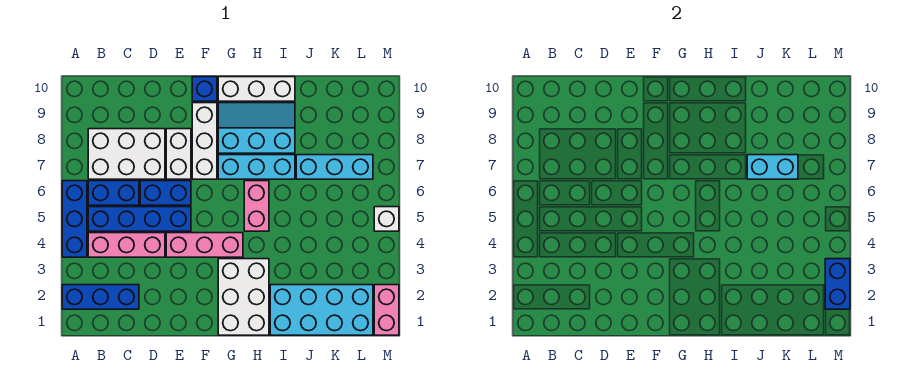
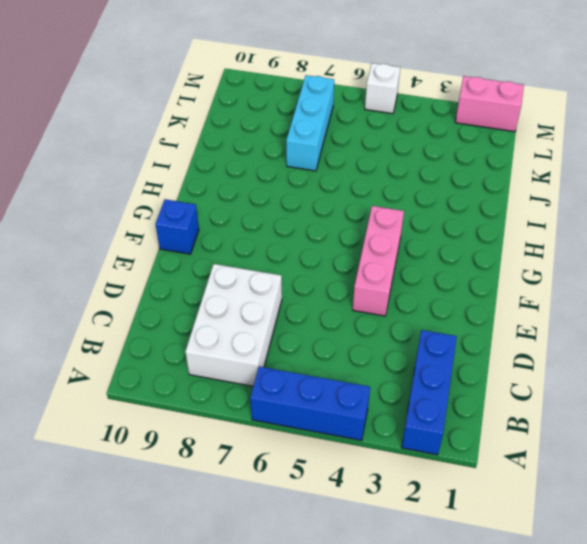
none -> pink brick B4:D4 level 1
none -> blue brick B5:E5 level 1
none -> blue brick B6:C6 level 1

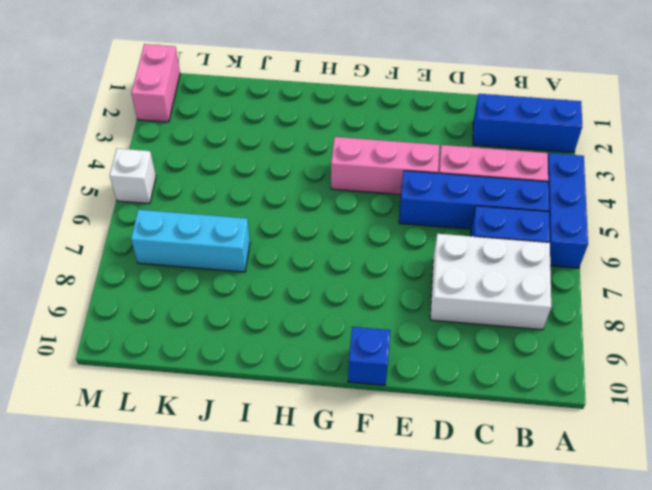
none -> blue brick D6:E6 level 1
none -> white brick E7:E8 level 1
none -> white brick F7:F9 level 1

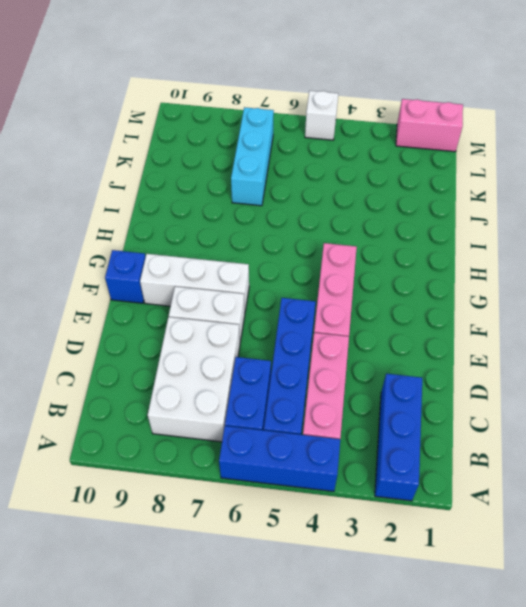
none -> blue brick D6:E6 level 1
none -> white brick G1:H3 level 1
none -> cyan brick G7:I7 level 1

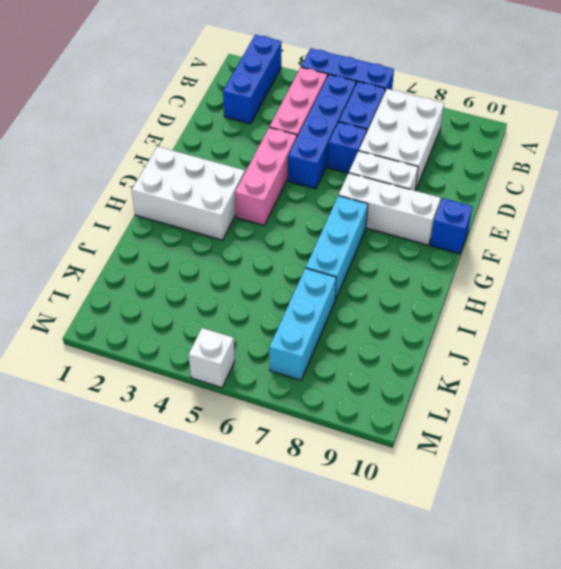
blue brick D6 level 1 -> blue brick D6:E6 level 1
none -> cyan slope G8:I9 level 1 top 8
none -> white brick G10:I10 level 1
none -> pink brick H5:H6 level 1

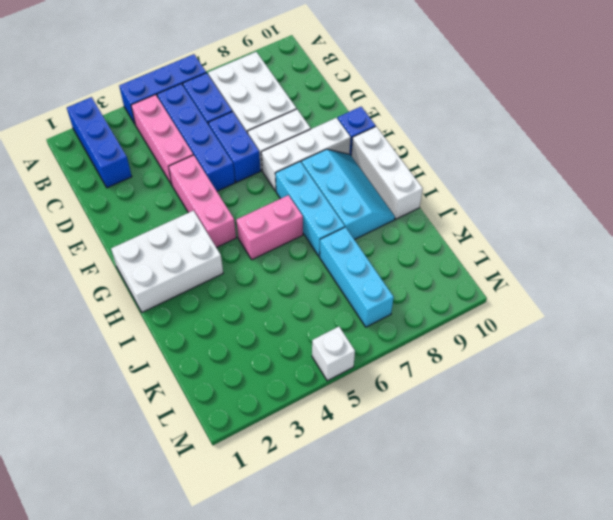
none -> cyan brick I1:L2 level 1
none -> pink brick M1:M2 level 1
none -> cyan brick J7:K7 level 2

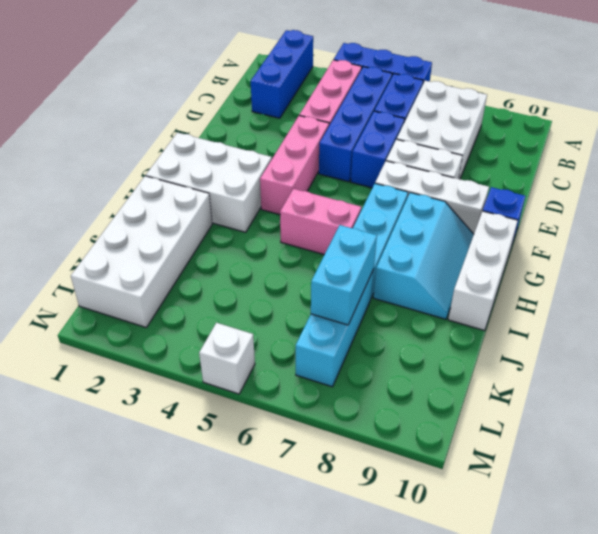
white brick I1:L2 level 1 -> cyan brick I1:L2 level 1
none -> pink brick M1:M2 level 1
none -> blue brick M2:M3 level 2

